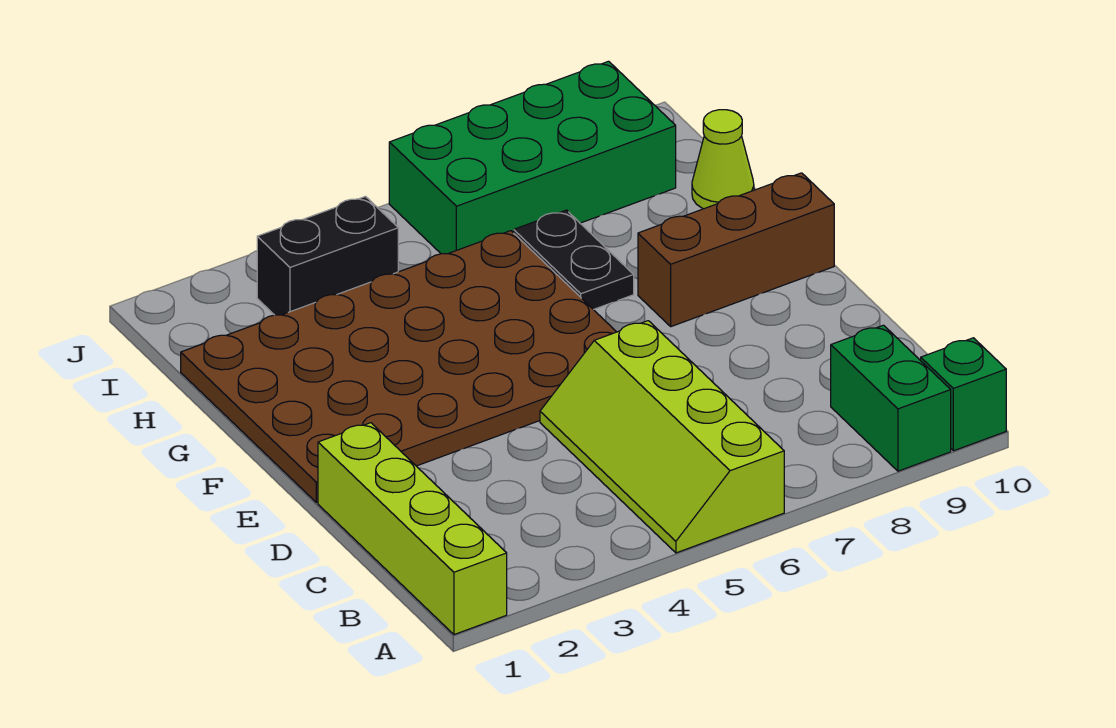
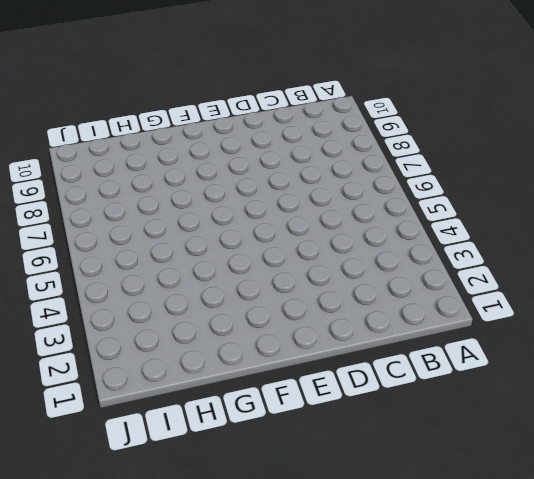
none -> lime brick A1:D1 level 1
none -> lime slope A5:D6 level 1 top 6

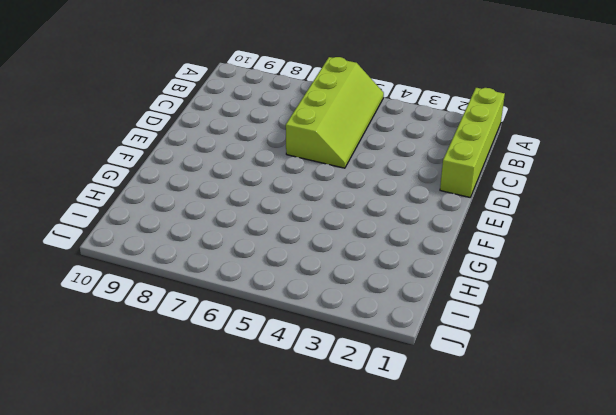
none -> green brick A9:B9 level 1
none -> green brick A10 level 1

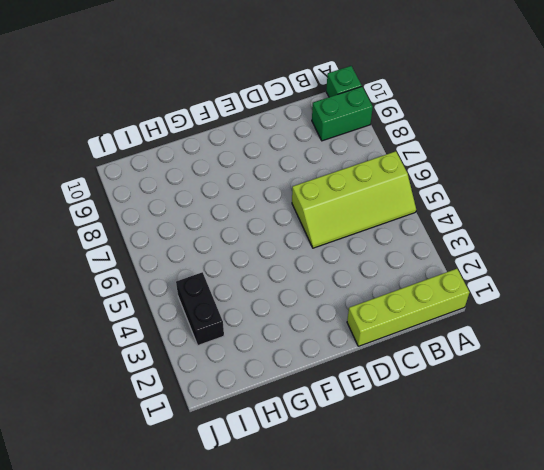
none -> brown plate E1:H6 level 1
none -> brown brick F8:F10 level 1

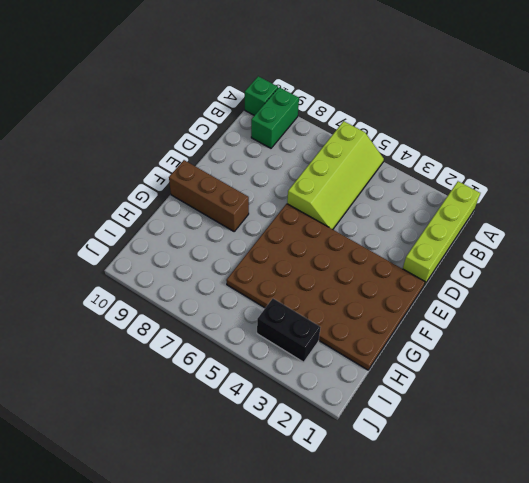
none -> black plate G7:H7 level 1
none -> lime cone H10 level 1

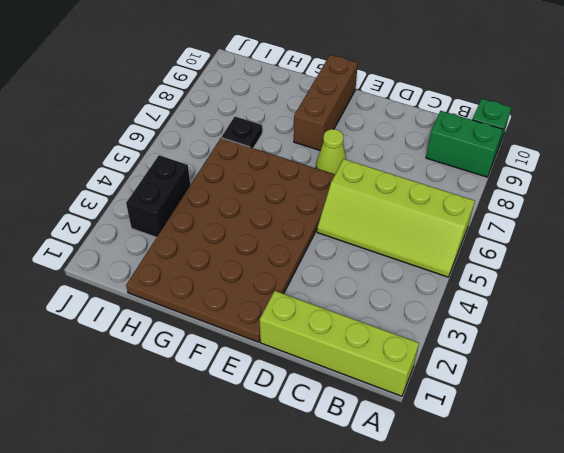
lime cone E7 level 1 -> lime cone H10 level 1
black plate H7 level 1 -> black plate G7:H7 level 1
none -> green brick I6:J9 level 1

